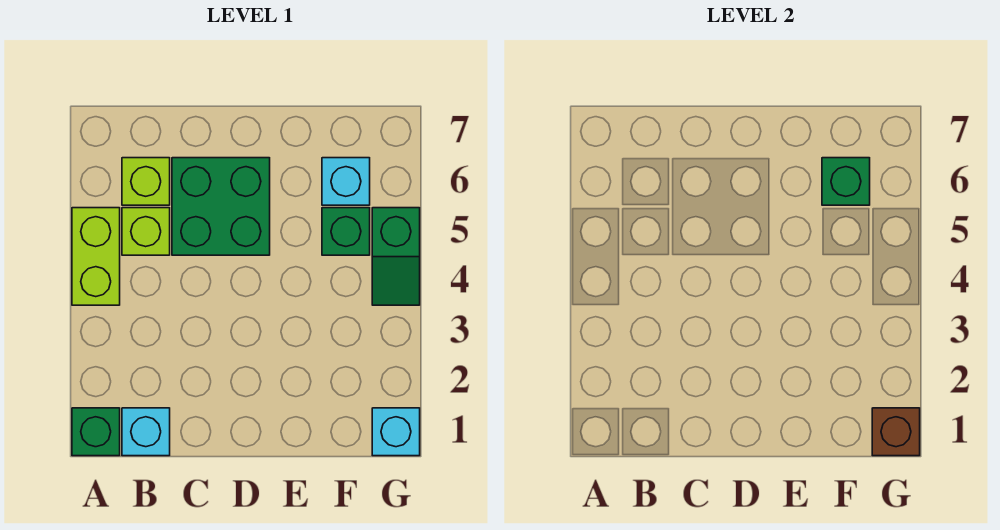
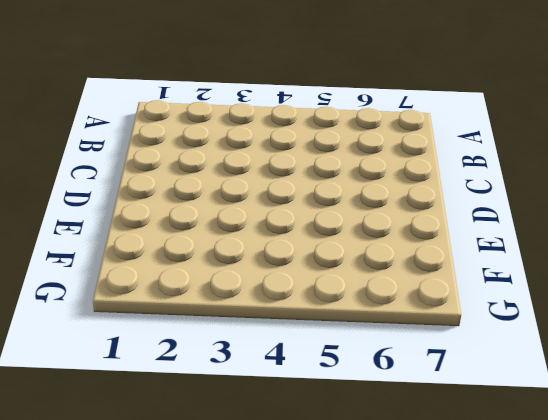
none -> green brick A1 level 1
none -> lime brick A4:A5 level 1
none -> cyan brick B1 level 1

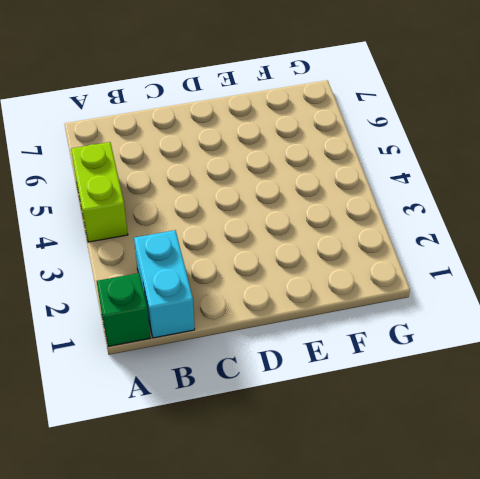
cyan brick B1:B2 level 1 -> cyan brick B1 level 1
none -> lime brick B5 level 1
none -> lime brick B6 level 1
none -> green brick C5:D6 level 1

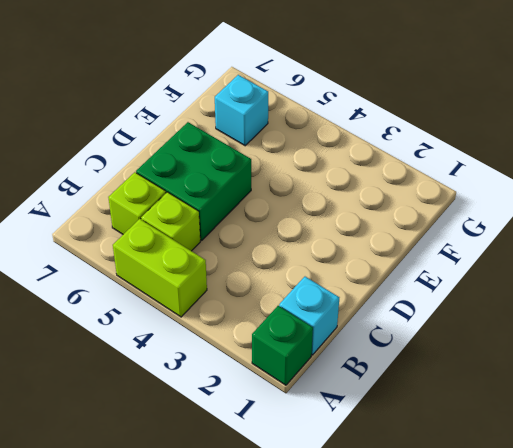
none -> green brick F5 level 1
none -> cyan brick G1 level 1
none -> green slope G4:G5 level 1 top 5

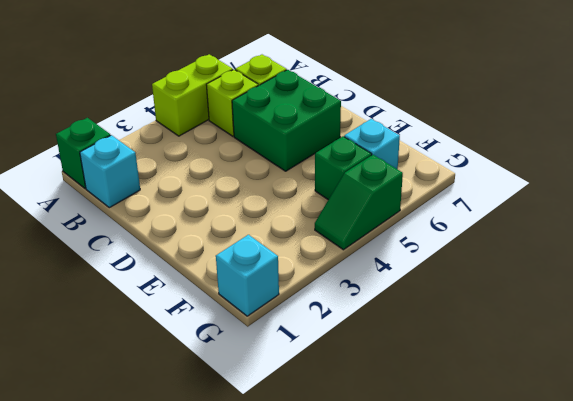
none -> green brick F6 level 2
none -> brown brick G1 level 2

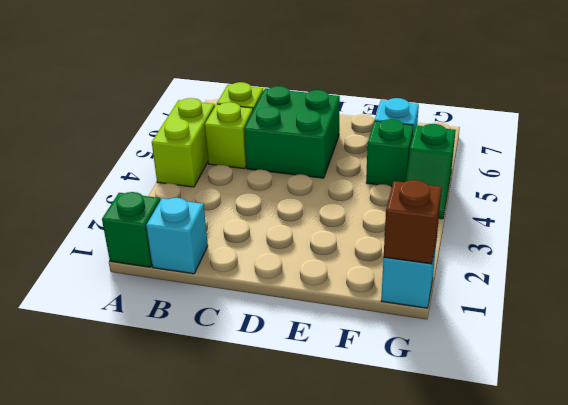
none -> green brick F6 level 2

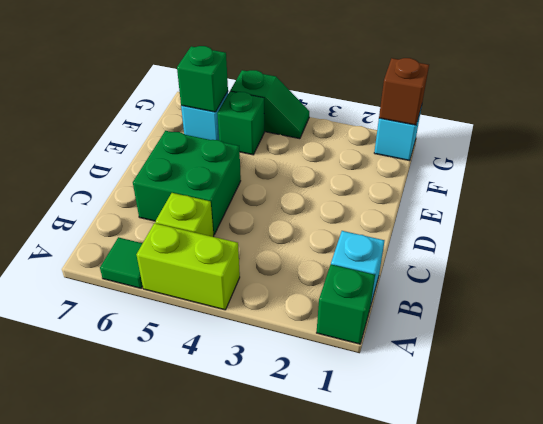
green tile A6 level 1 -> none
none -> lime brick B6 level 1

